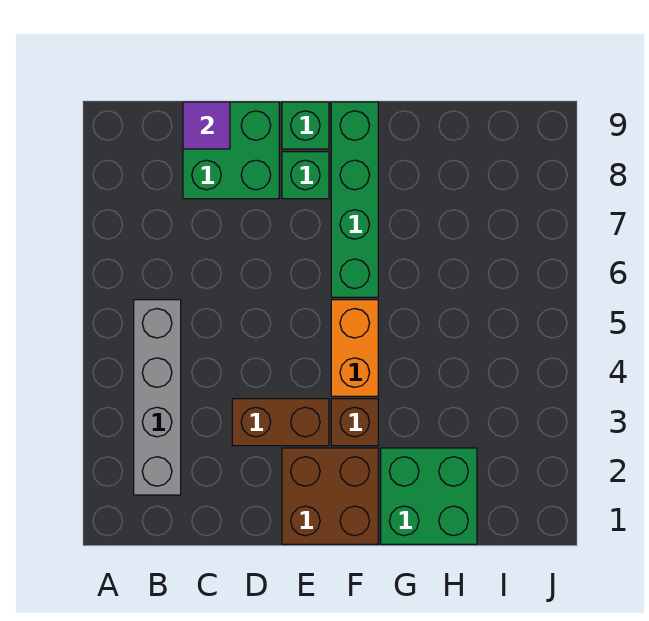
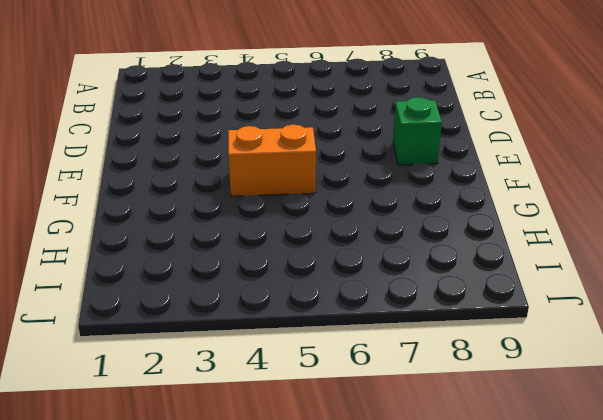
none -> grey brick B2:B5 level 1
none -> green brick C8:D9 level 1

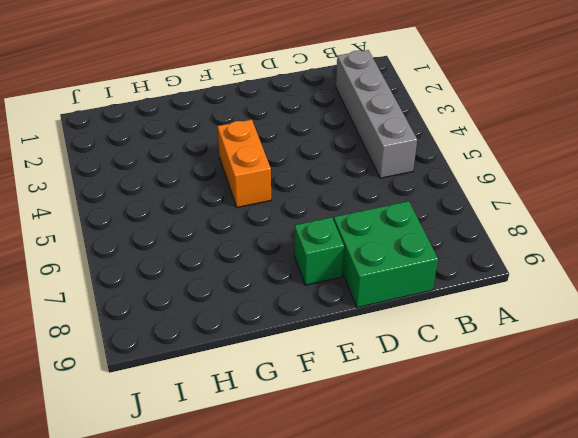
none -> brown brick D3:E3 level 1
none -> brown brick E1:F2 level 1

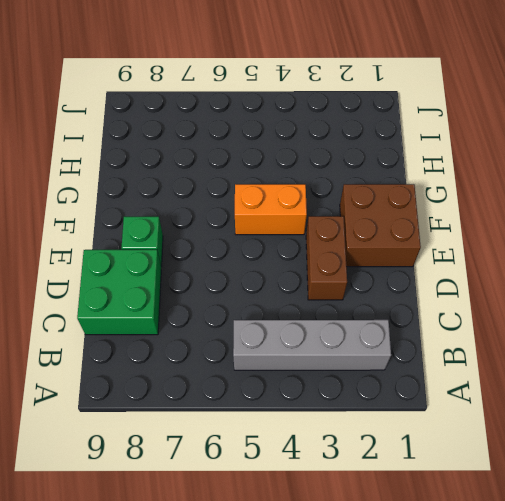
none -> green brick E9 level 1
none -> brown brick F3 level 1

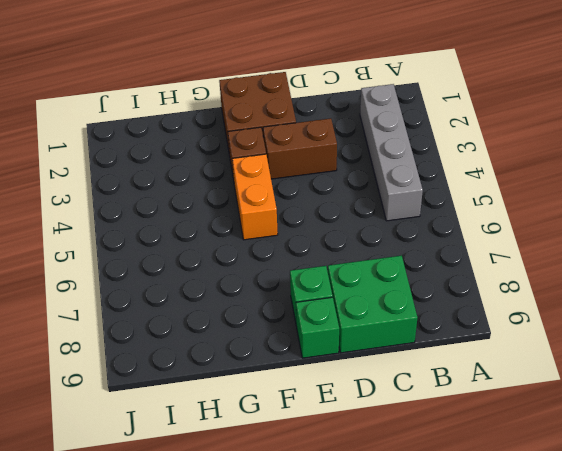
none -> green brick F6:F9 level 1
none -> green brick G1:H2 level 1

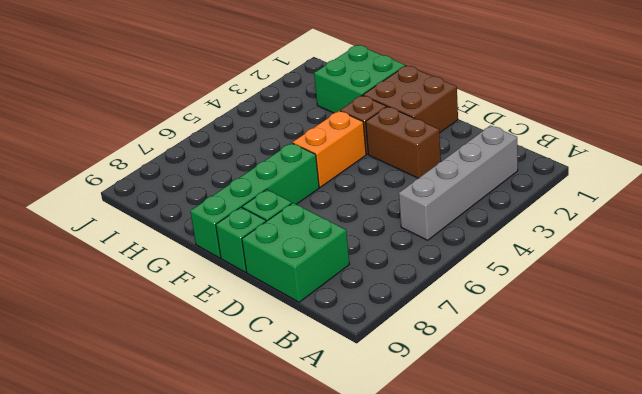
none -> purple tile C9 level 2

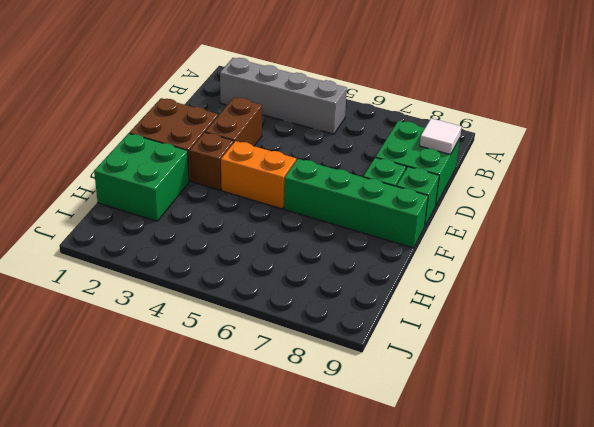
white tile C9 level 2 -> purple tile C9 level 2

